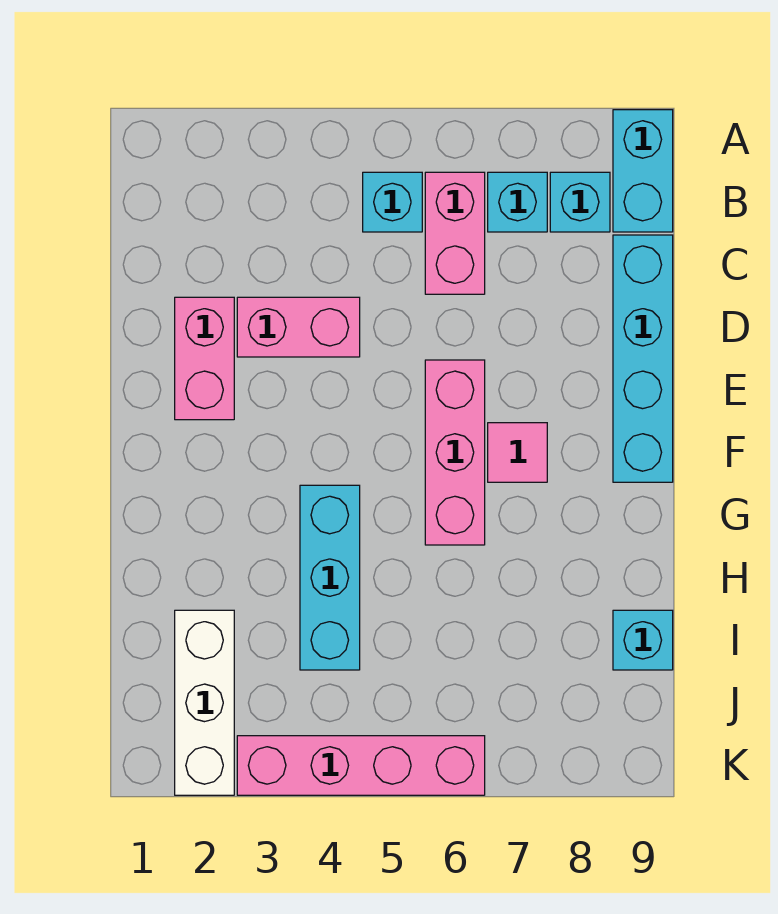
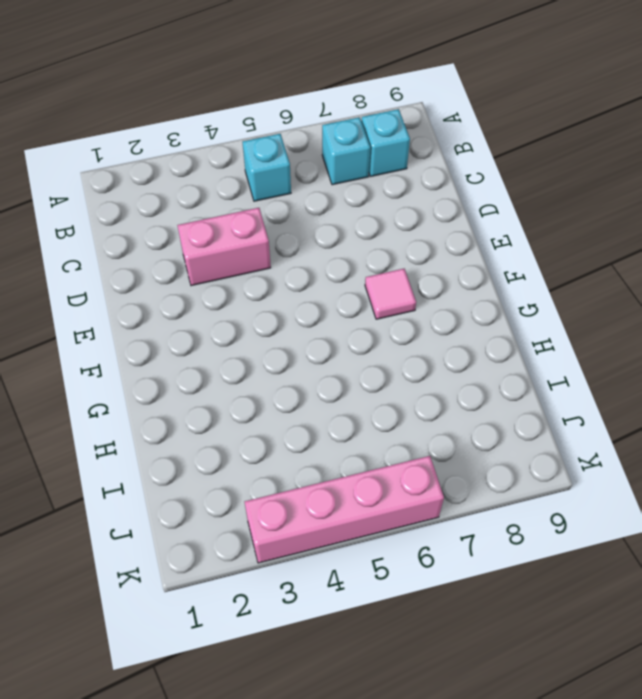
none -> cyan brick A9:B9 level 1
none -> pink brick B6:C6 level 1
none -> cyan brick C9:F9 level 1

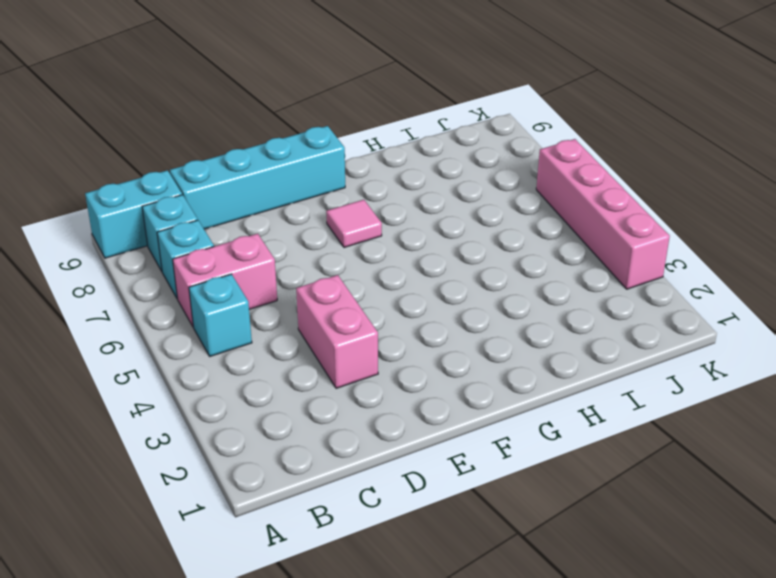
none -> pink brick D2:E2 level 1
none -> pink brick E6:G6 level 1
none -> cyan brick G4:I4 level 1

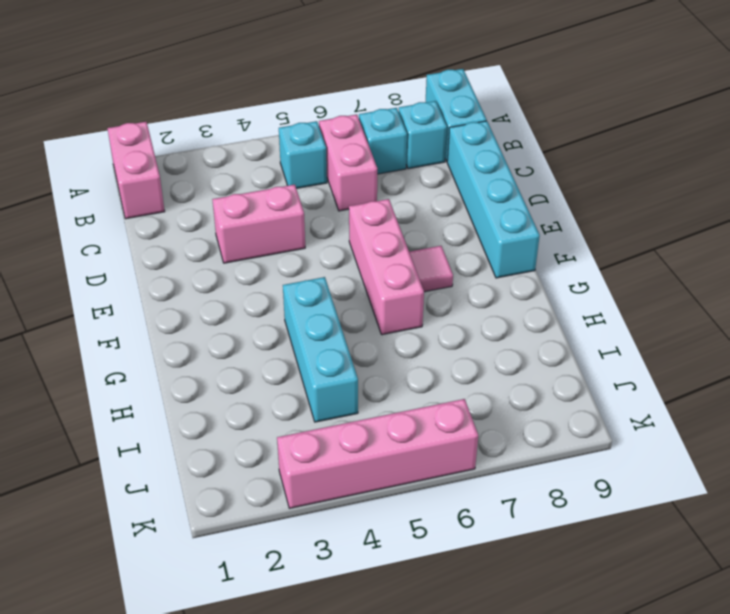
pink brick A1:B1 level 1 -> pink brick D2:E2 level 1
none -> white brick I2:K2 level 1
none -> cyan brick I9 level 1

